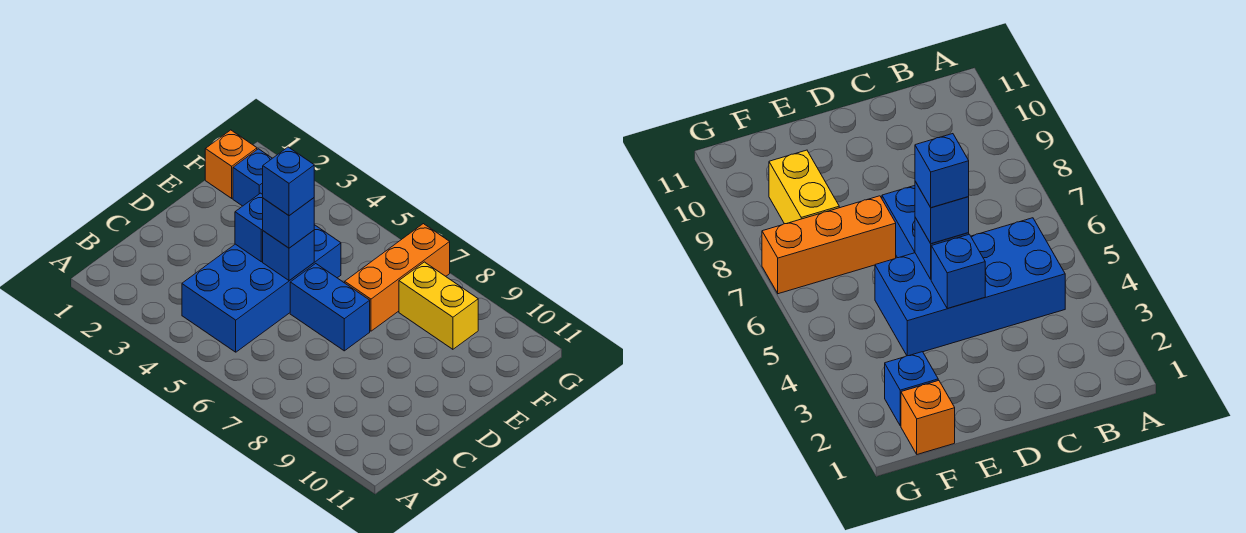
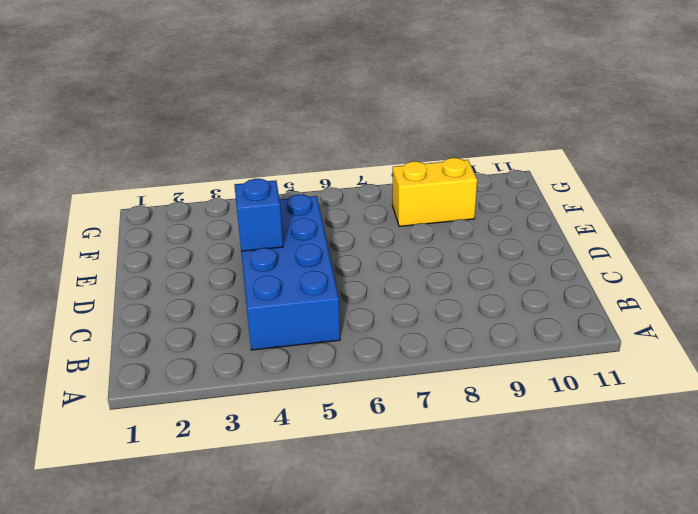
none -> blue brick D6:D7 level 1
none -> orange brick E7:G7 level 1

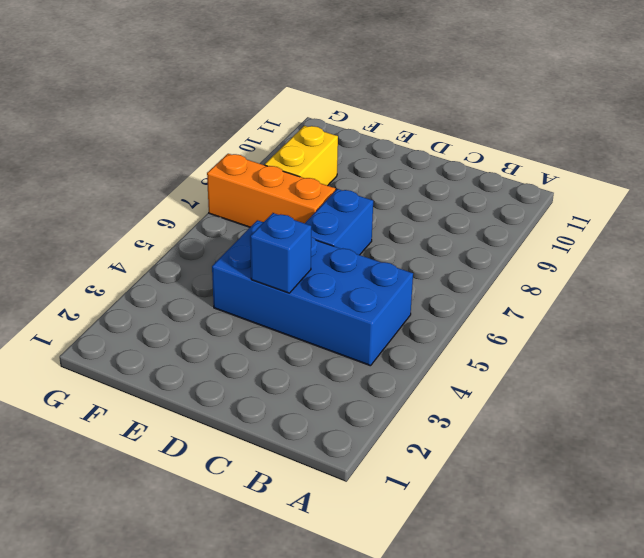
none -> orange brick F1 level 1
none -> blue brick F2 level 1

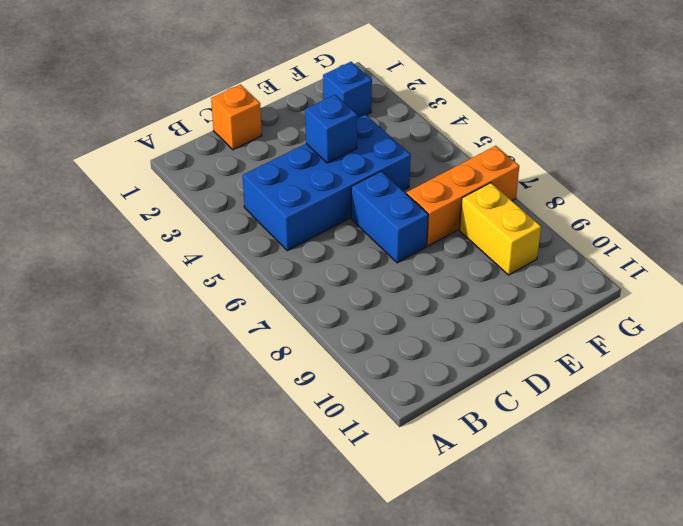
orange brick C1 level 1 -> orange brick F1 level 1
none -> blue brick D5 level 2
none -> blue brick D5 level 3

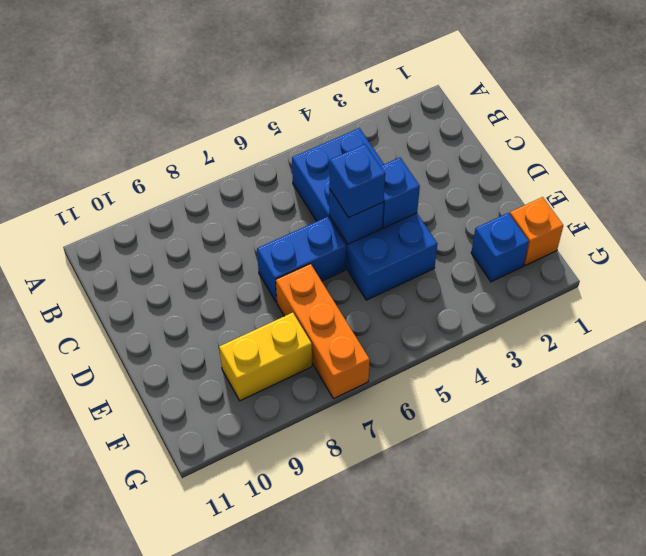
none -> blue brick D5 level 4

